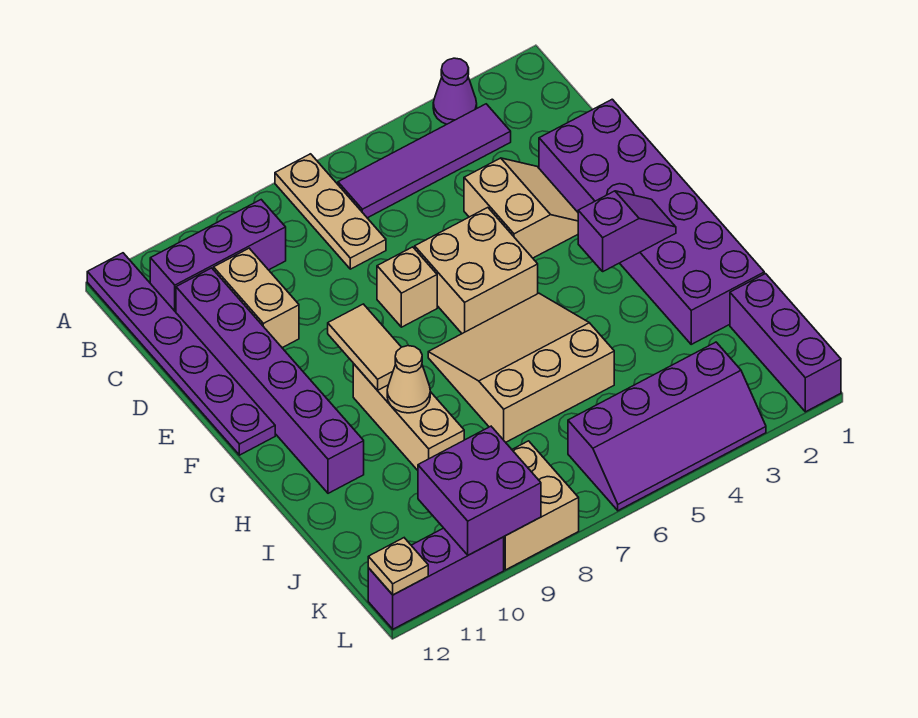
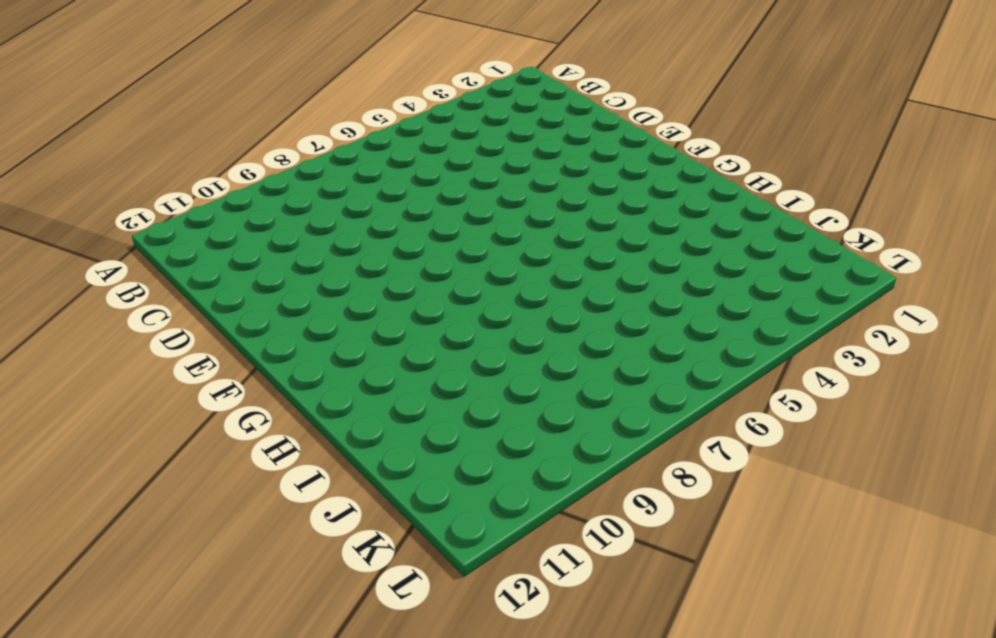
none -> purple cone A3 level 1
none -> tan plate A7:C7 level 1
none -> purple plate A12:F12 level 1

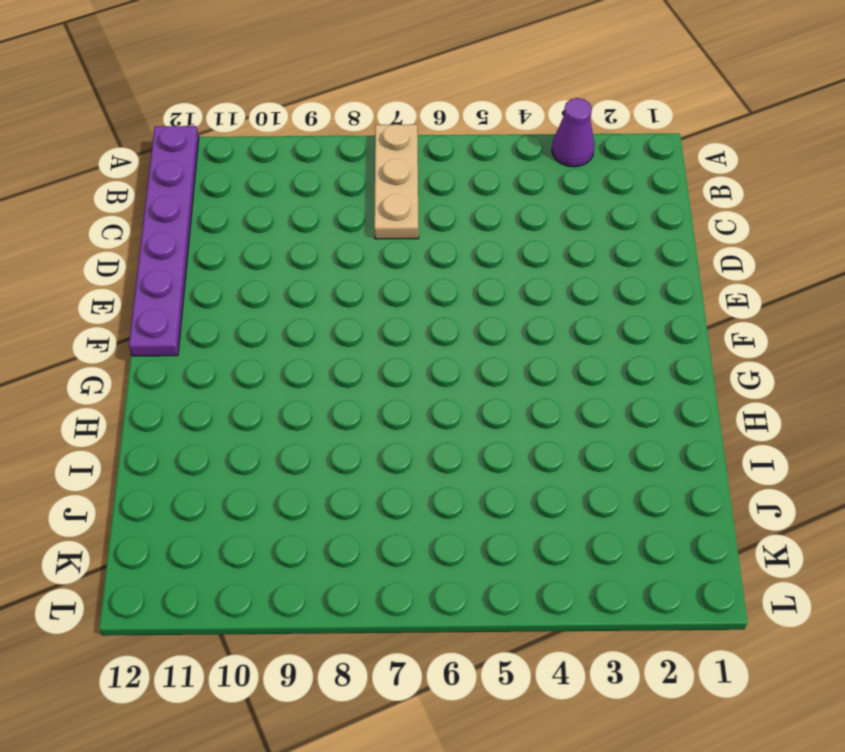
none -> purple tile B3:B6 level 1
none -> purple brick B9:B11 level 1
none -> tan brick C10:D10 level 1

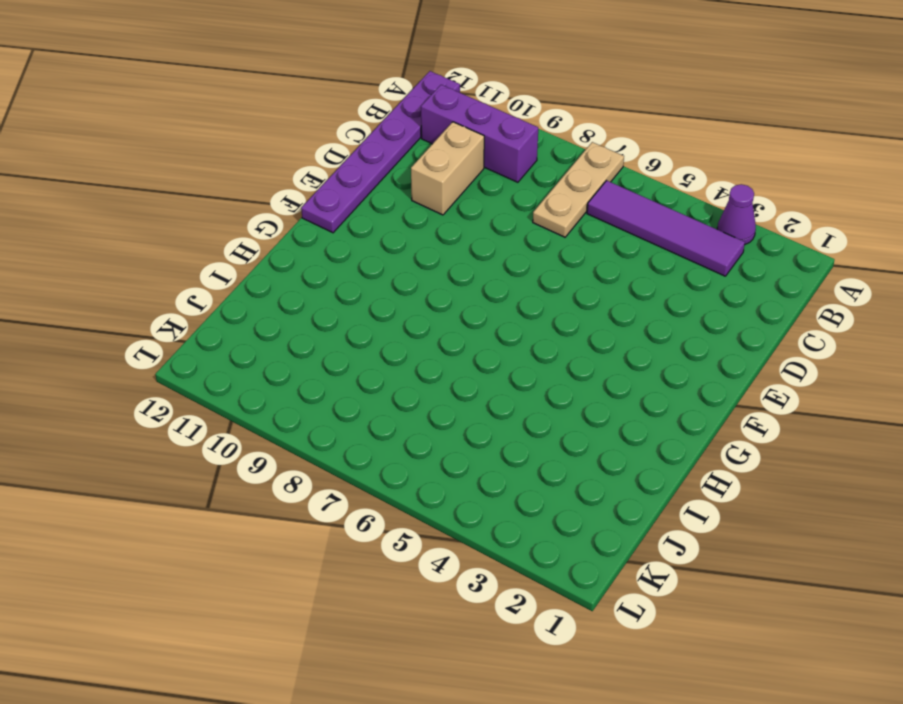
none -> purple brick C11:H11 level 1
none -> purple brick D1:I2 level 1
none -> tan slope D3:E4 level 1 top 4

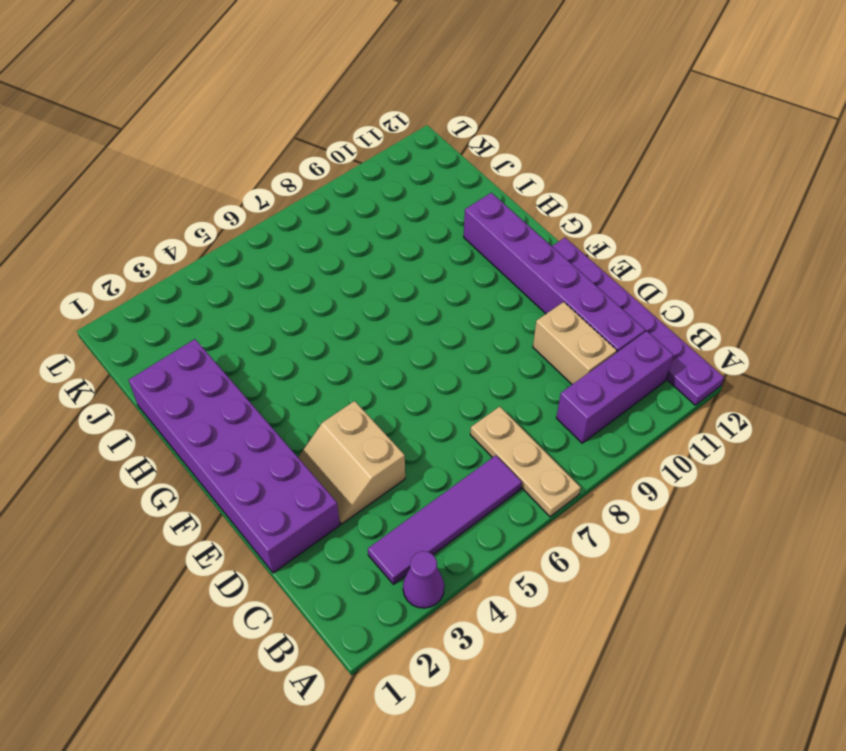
none -> tan brick E5:F6 level 1
none -> tan brick E7 level 1
none -> tan slope G5:I7 level 1 top I

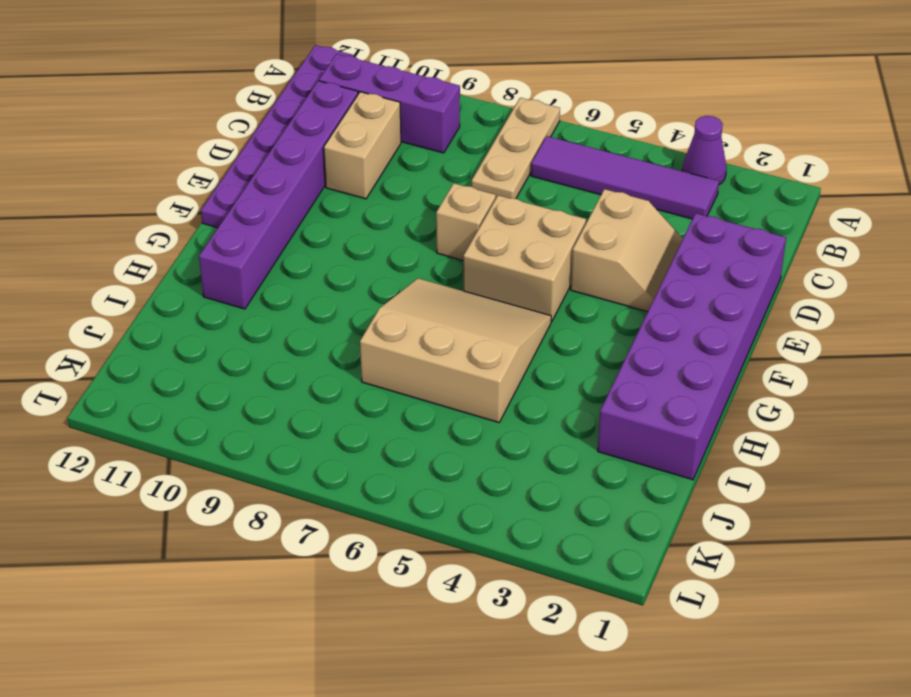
none -> tan brick G9:I9 level 1
none -> purple brick J1:L1 level 1
none -> purple slope K3:L6 level 1 top K

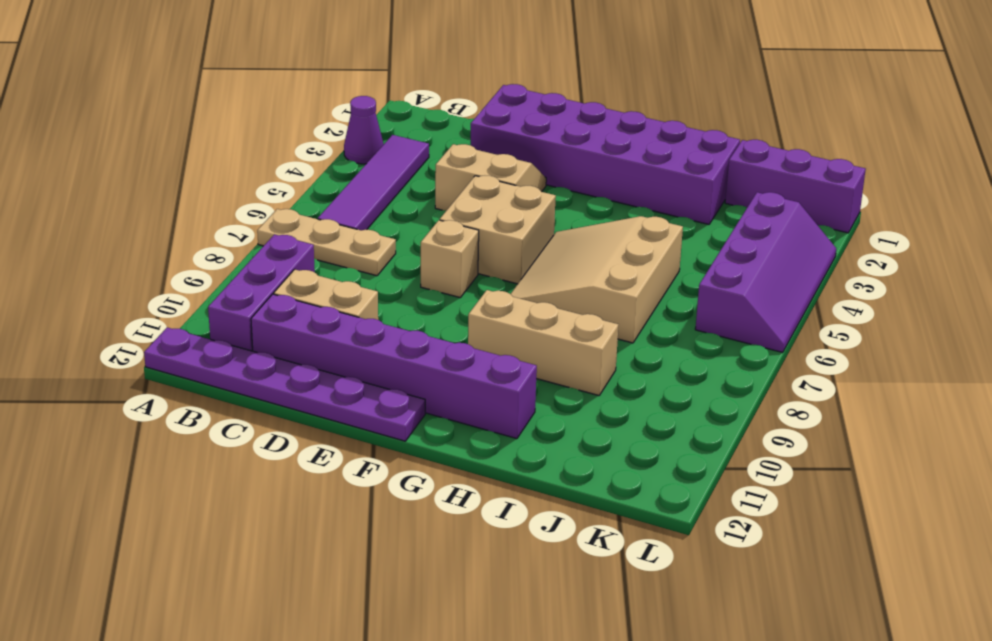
none -> tan brick K8:L9 level 1
none -> purple brick L10:L12 level 1
none -> tan tile F9:G9 level 2

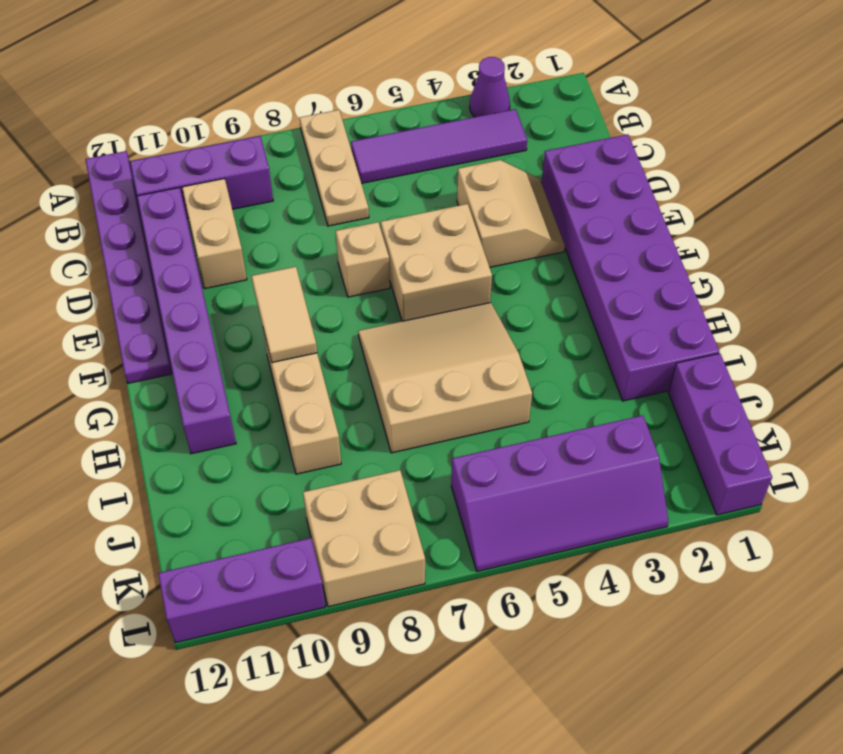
none -> purple slope G2:G3 level 2 top 3
none -> tan cone H9 level 2
none -> purple brick K9:L10 level 2

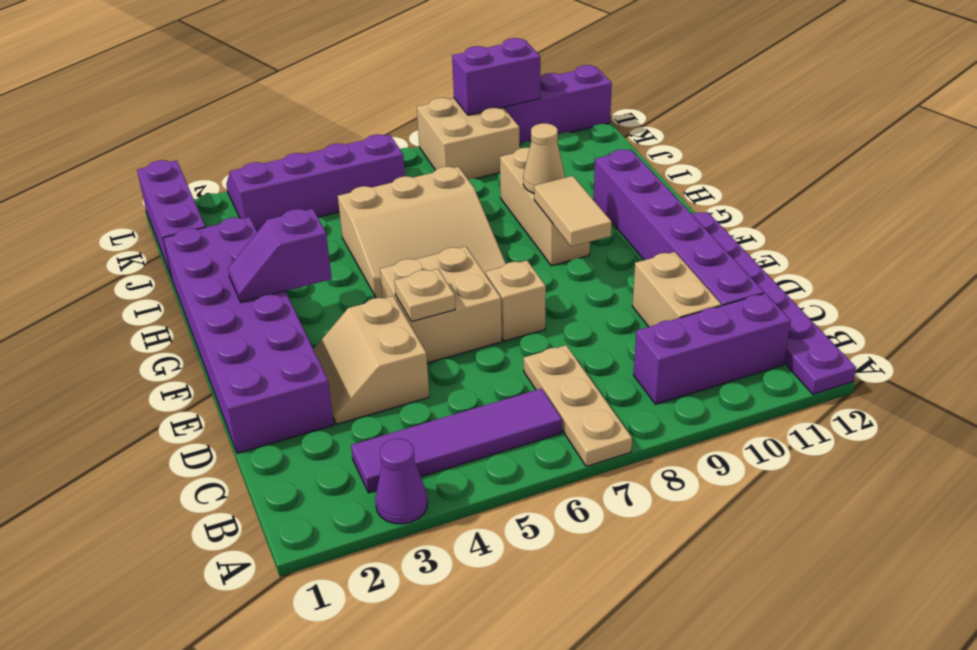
tan plate E5 level 2 -> tan plate L12 level 2
purple brick L9:L10 level 2 -> purple brick K9:L10 level 2

